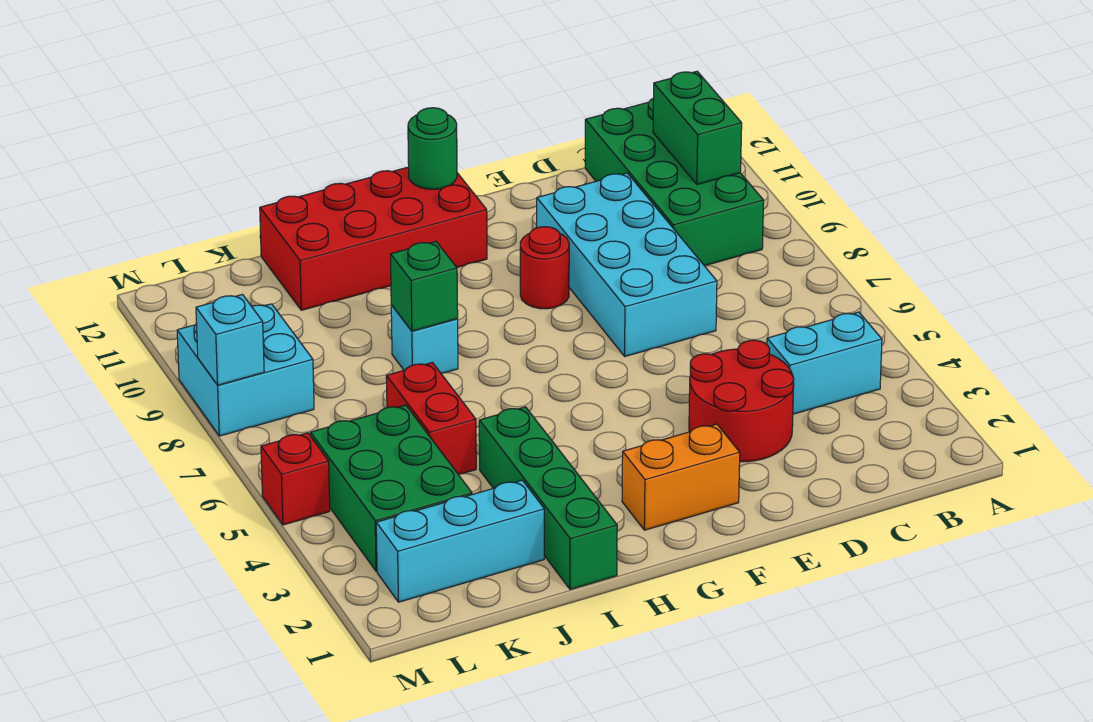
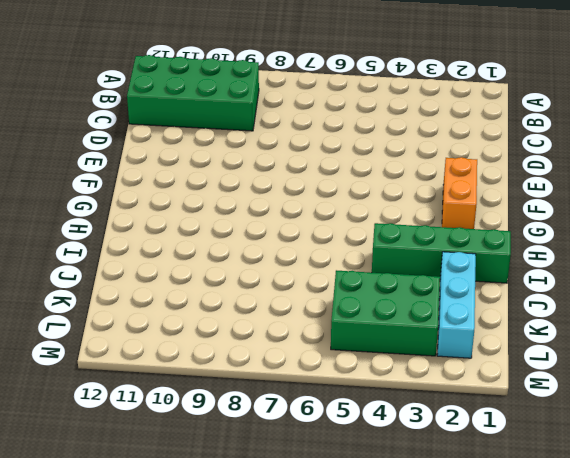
none -> cyan brick B4:C4 level 1
none -> red round brick D3:E4 level 1
none -> cyan brick D7:E10 level 1

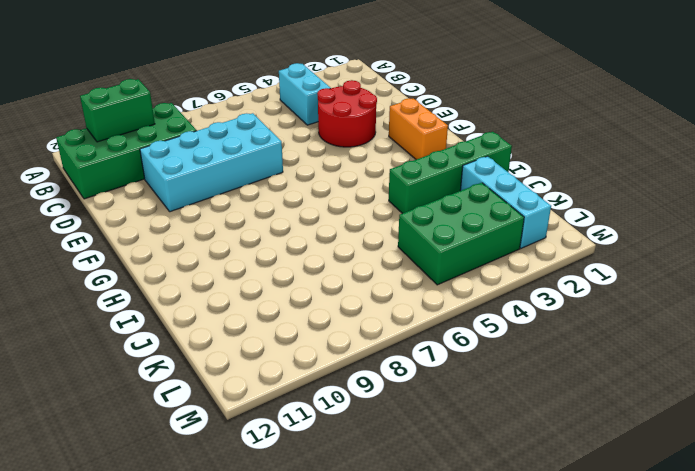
none -> red round brick F9 level 1
none -> red brick G11:J12 level 1
none -> cyan brick I8 level 1

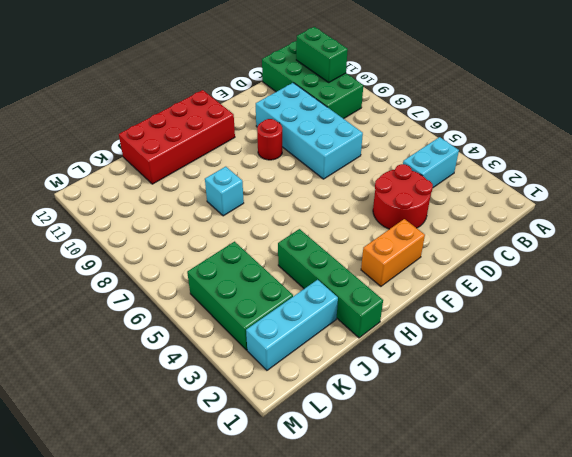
none -> red brick J5:J6 level 1
none -> cyan brick L8:M9 level 1
none -> red brick M5 level 1

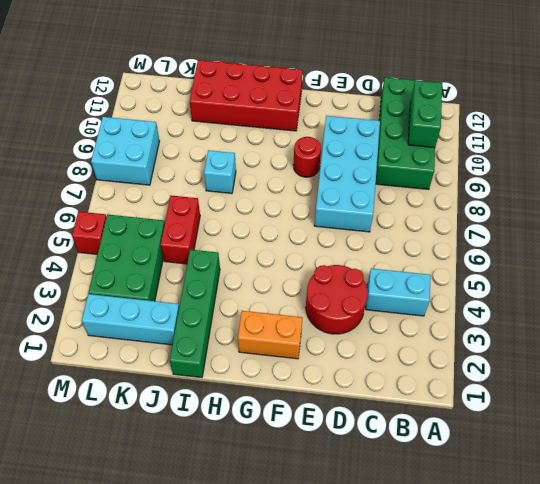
none -> green round brick G12 level 2
none -> green brick I8 level 2
none -> cyan brick M8 level 2

